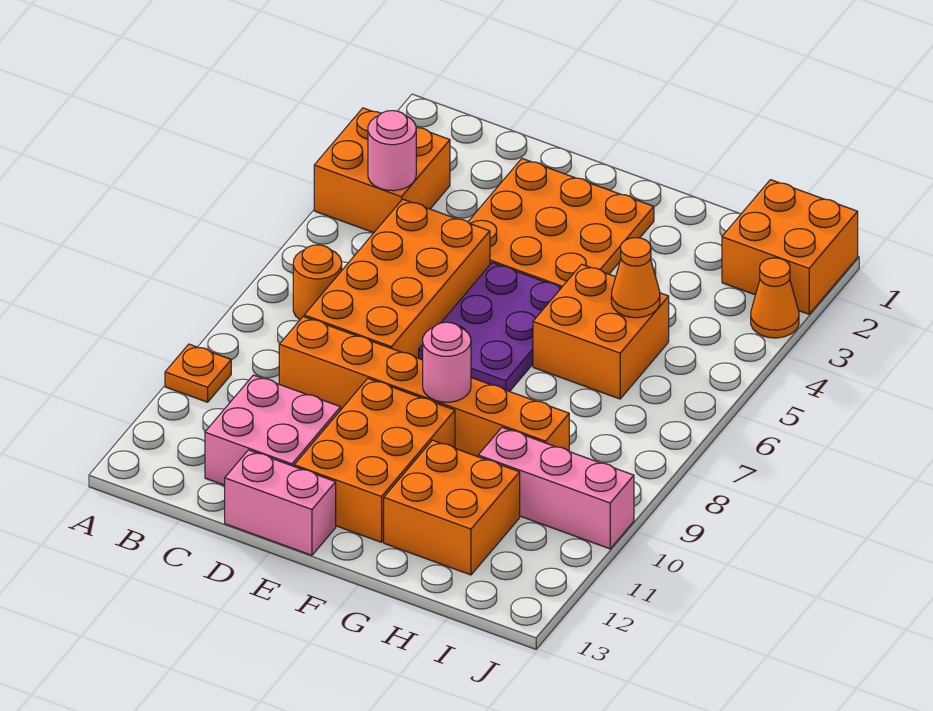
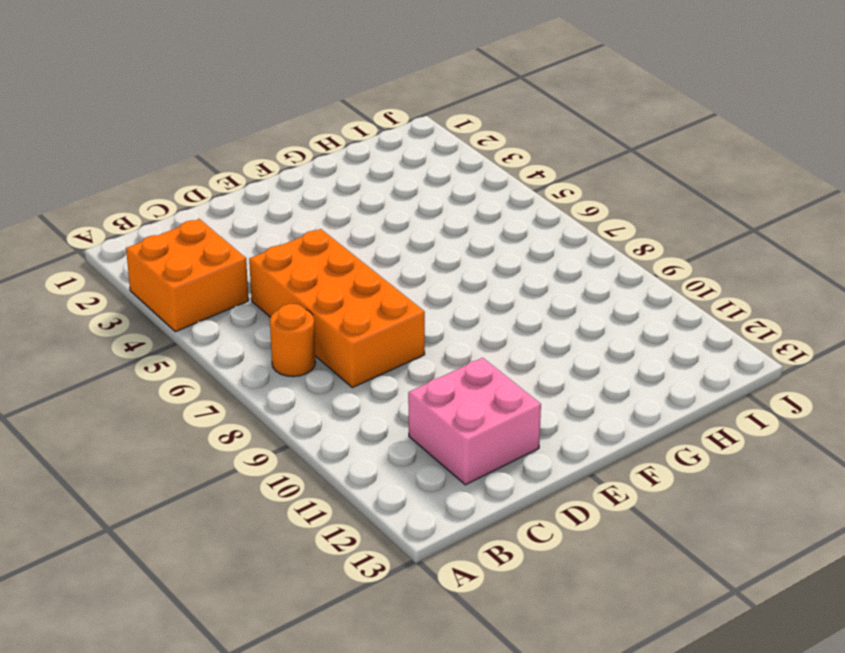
none -> orange plate A10 level 1
none -> orange brick C9:H9 level 1
none -> orange plate D2:F4 level 1

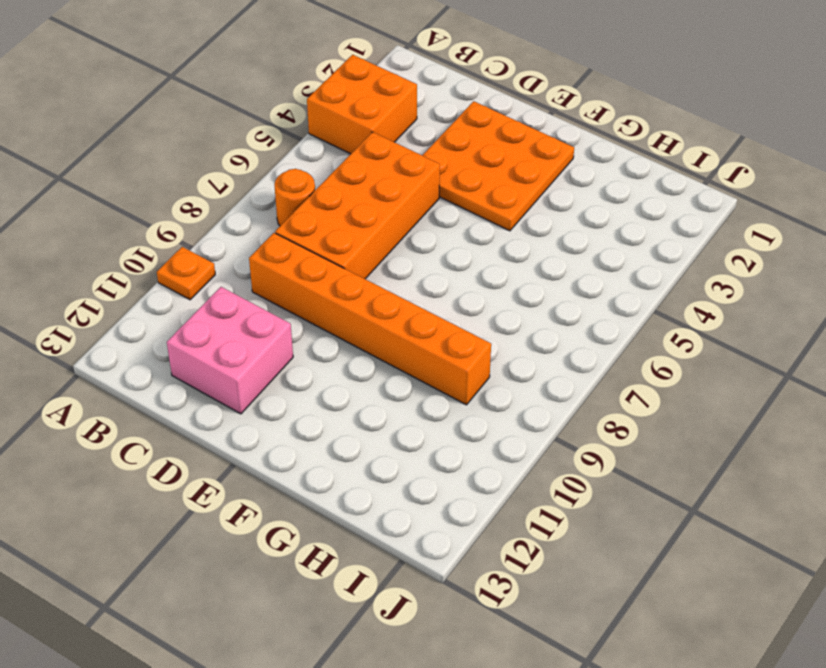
none -> pink brick D13:E13 level 1
none -> purple plate E5:F7 level 1
none -> orange brick E10:F12 level 1

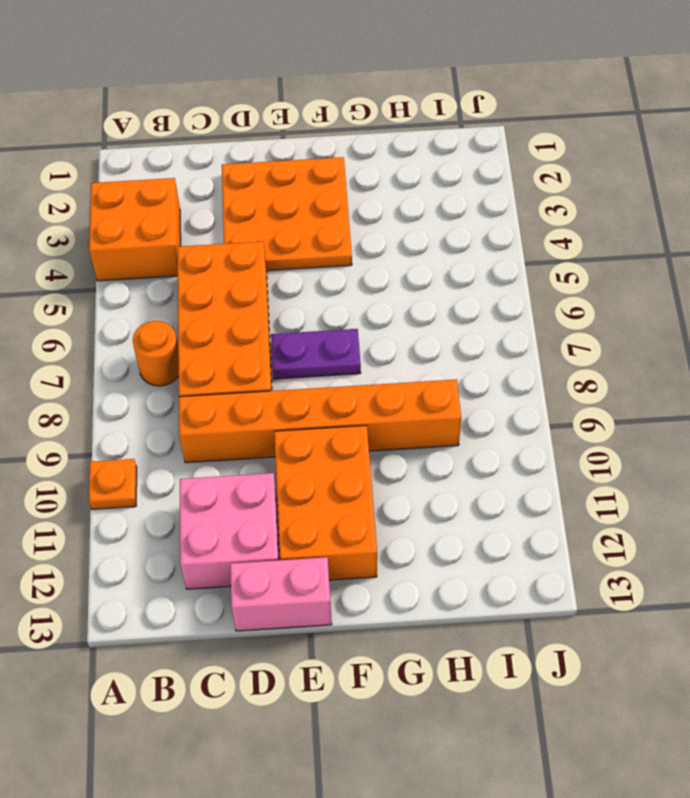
purple plate E7:F7 level 1 -> purple plate E5:F7 level 1
none -> orange brick G5:H6 level 1
none -> orange brick G11:H12 level 1
none -> pink brick H10:J10 level 1

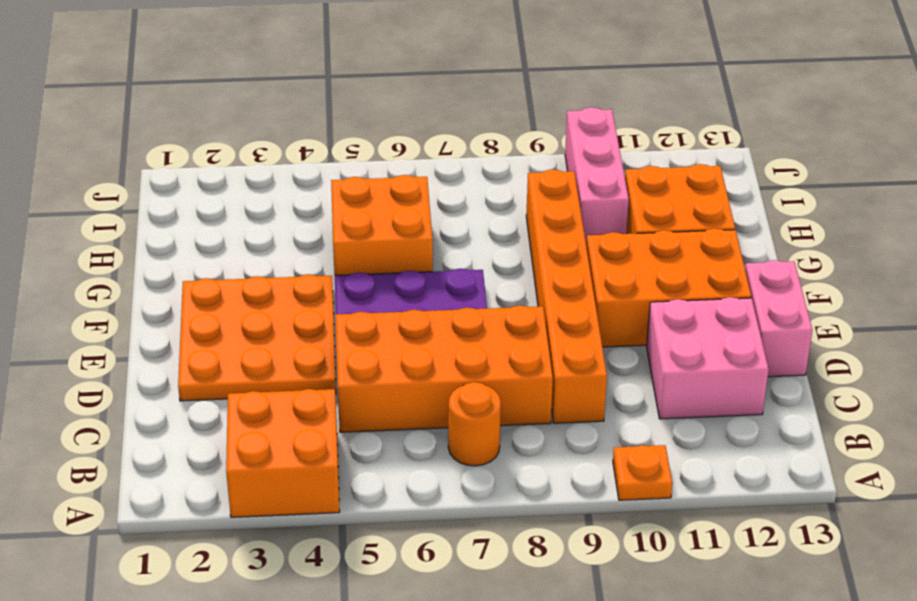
none -> orange brick I1:J2 level 1
none -> orange cone J3 level 1
none -> pink round brick B4 level 2

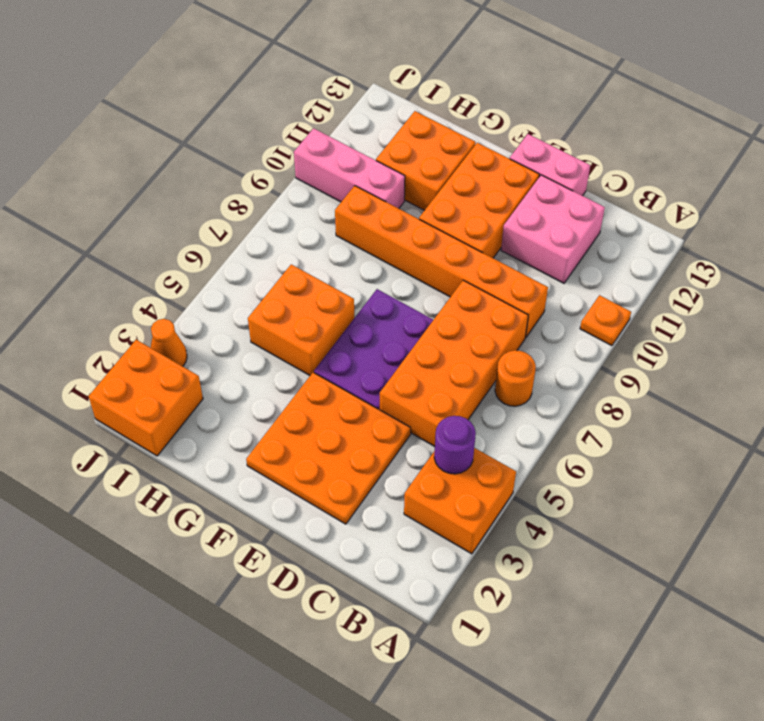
purple round brick B4 level 2 -> pink round brick B4 level 2
none -> pink round brick F9 level 2
none -> orange cone H5 level 2

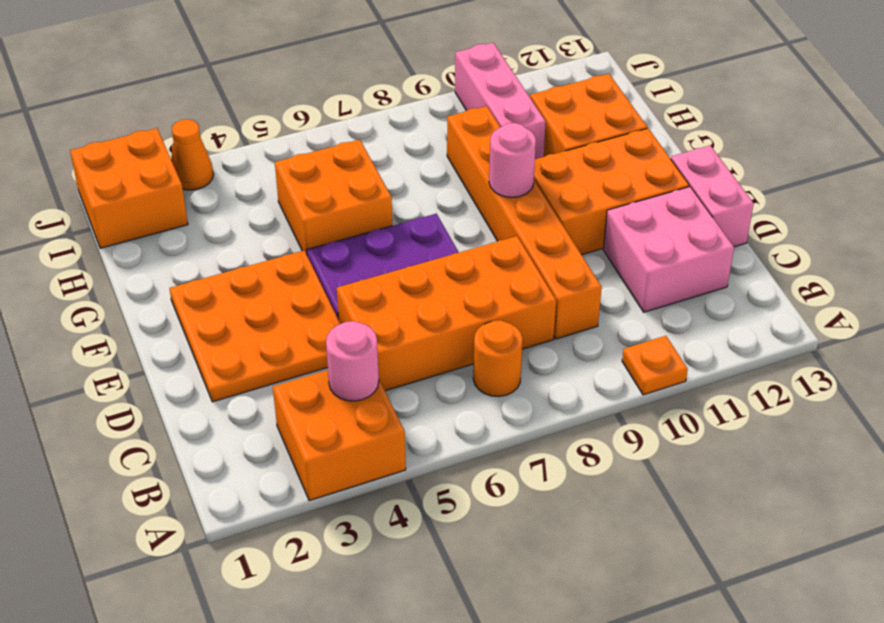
none -> orange cone H5 level 2

